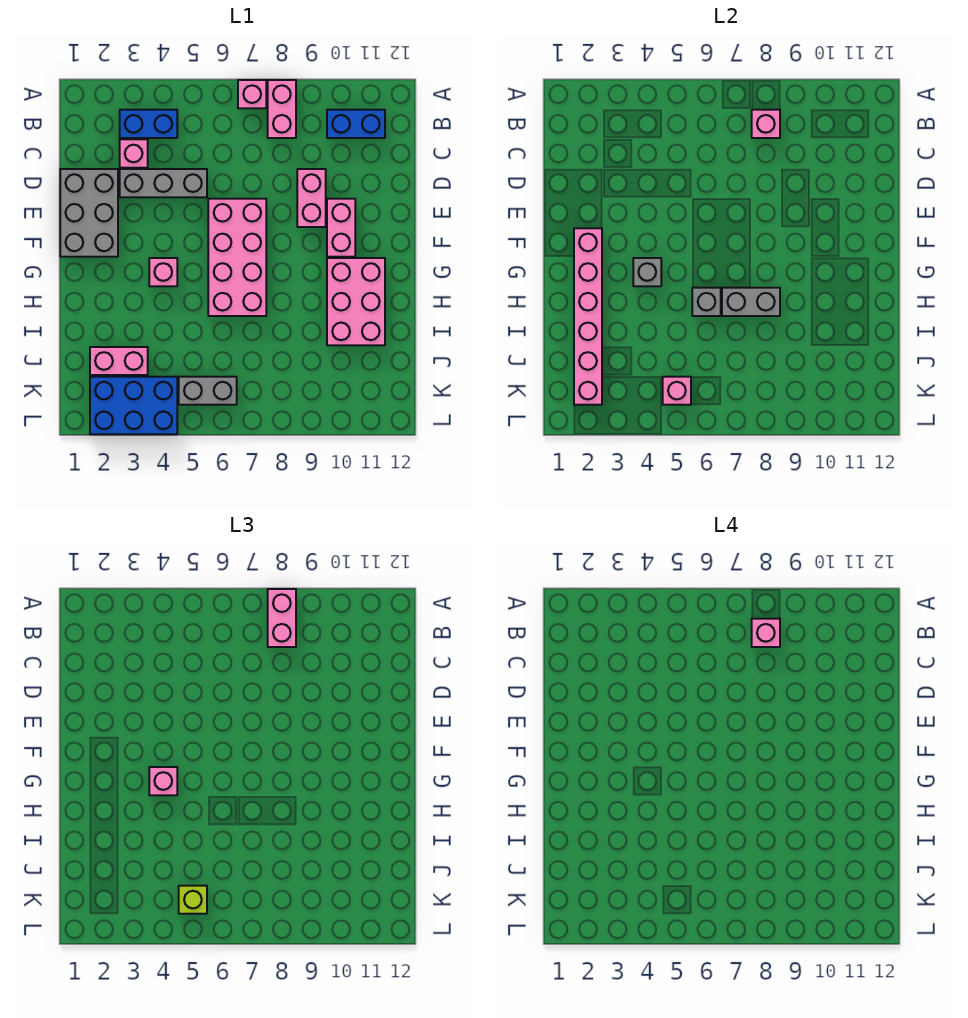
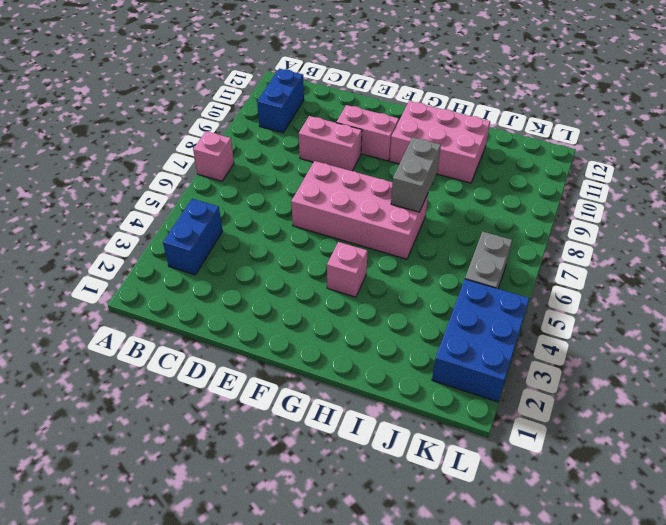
none -> pink brick A8:B8 level 1
none -> pink brick C3 level 1
none -> grey brick D1:F2 level 1

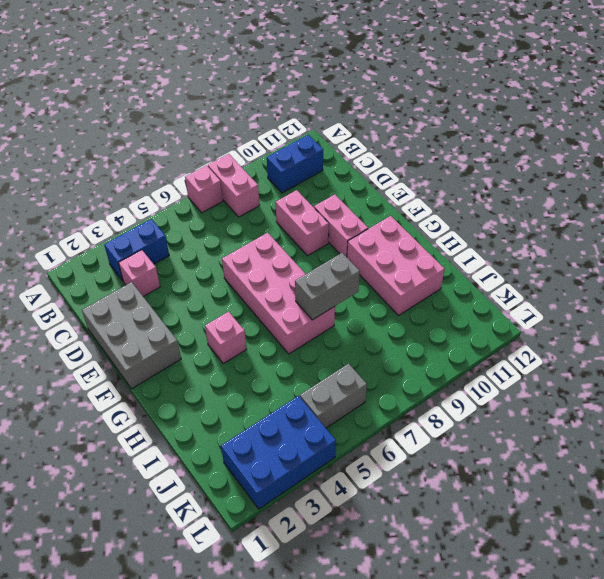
none -> grey brick D3:D5 level 1
none -> pink brick J2:J3 level 1
none -> pink brick B8 level 2

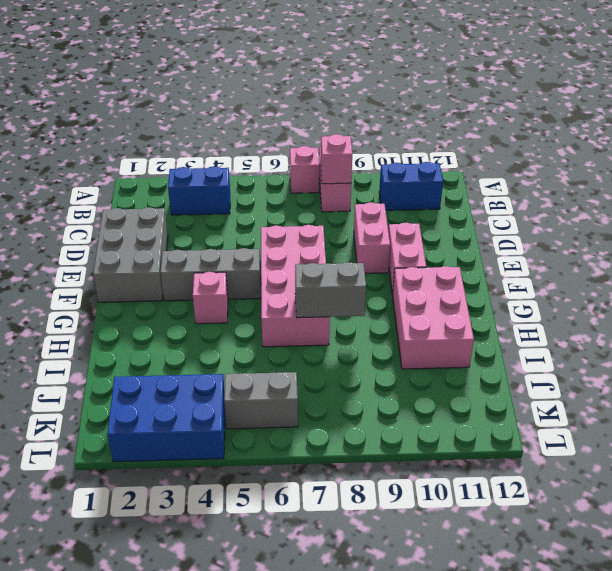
grey brick F3:F5 level 1 -> grey brick D3:D5 level 1
none -> pink brick C3 level 1
none -> pink brick J2:J3 level 1
none -> pink brick F2:K2 level 2

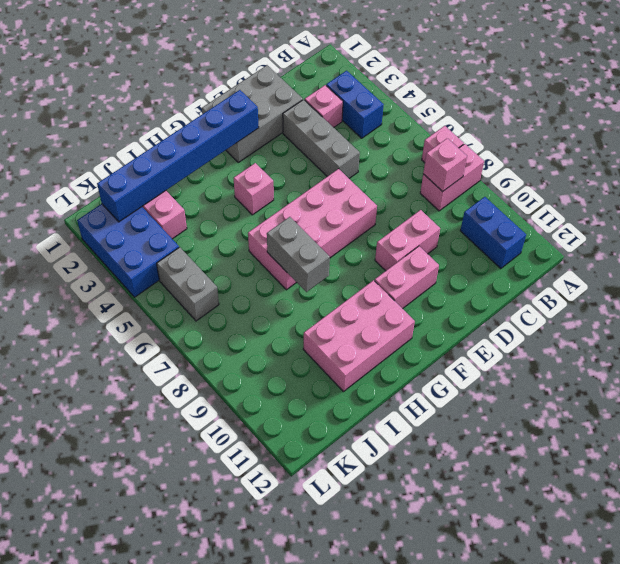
blue brick F2:K2 level 2 -> pink brick F2:K2 level 2
none -> grey brick G4 level 2
none -> grey brick H6 level 2
none -> pink brick K5 level 2

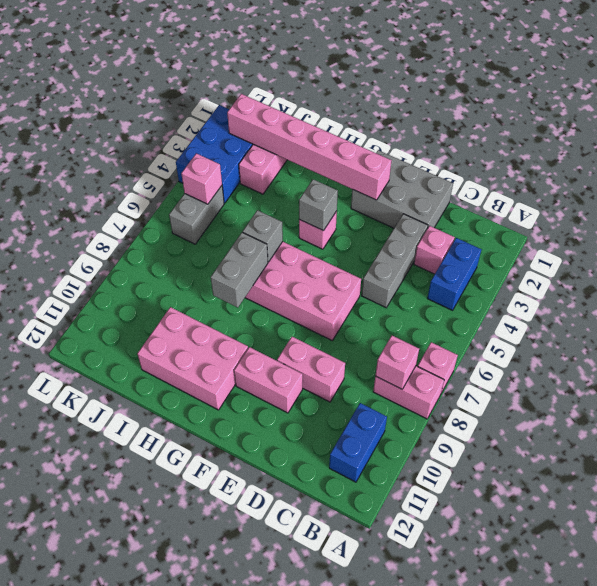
none -> pink brick A8:B8 level 3
none -> pink brick G4 level 3
none -> lime brick K5 level 3

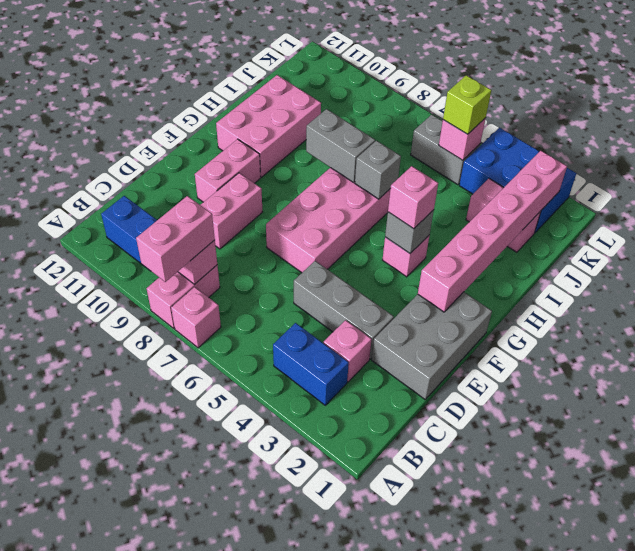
none -> pink brick B8 level 4

